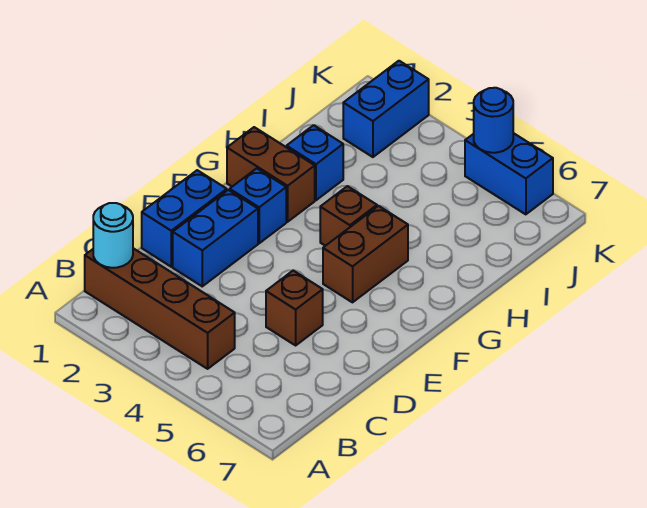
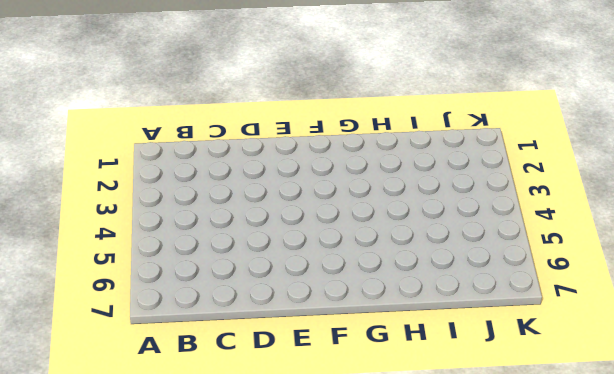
none -> brown brick B1:B4 level 1
none -> blue brick D1:E1 level 1
none -> blue brick D2:E2 level 1

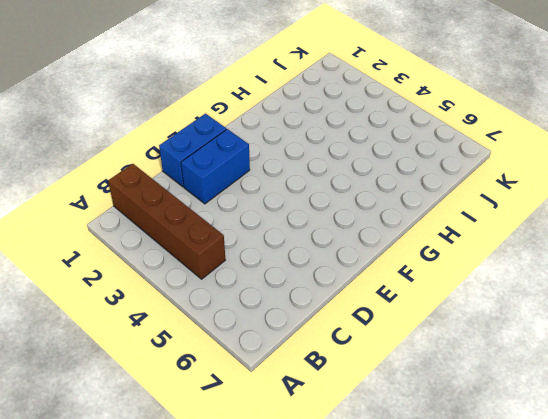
none -> brown brick D5 level 1
none -> blue brick F2 level 1
none -> brown brick F5:G5 level 1

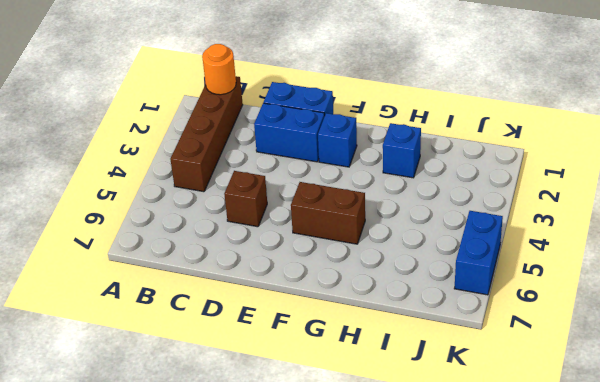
orange round brick B1 level 2 -> cyan round brick B1 level 2
none -> brown brick G1:G2 level 1
none -> brown brick G4 level 1
none -> blue brick J2:K2 level 1

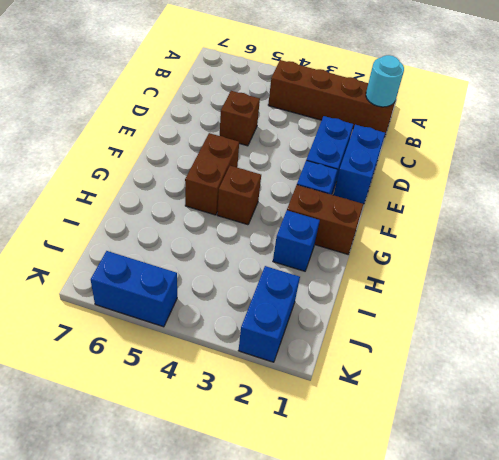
none -> blue round brick K5 level 2

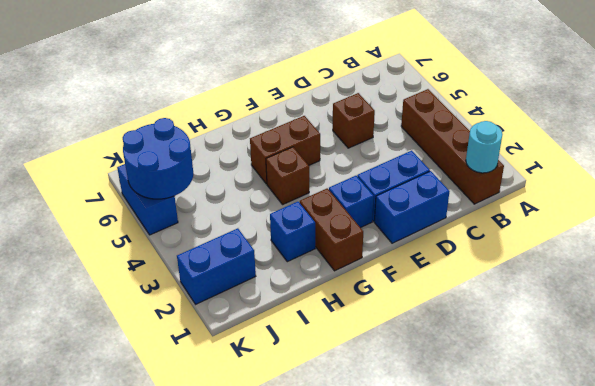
blue round brick J5:K6 level 2 -> blue round brick K5 level 2

